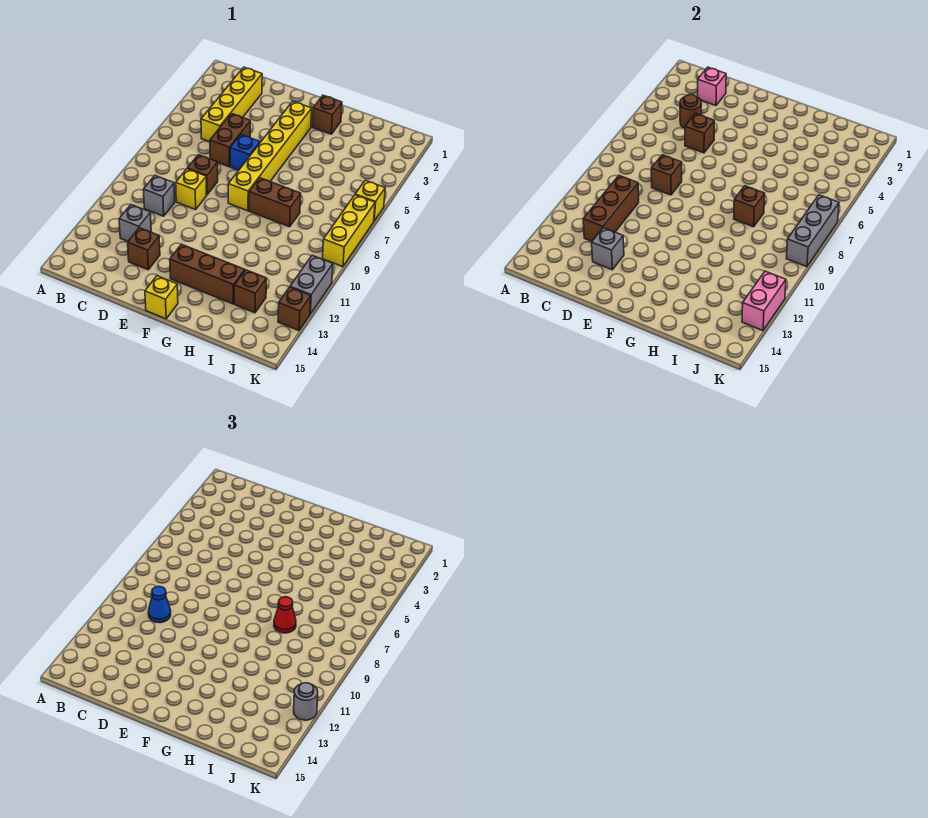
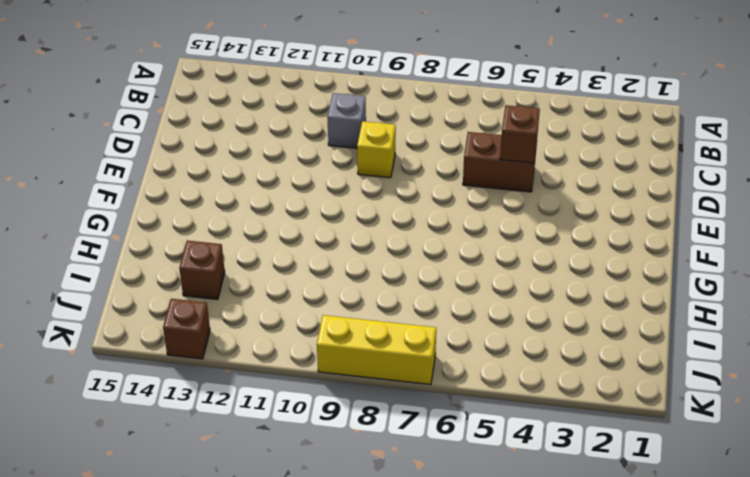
none -> yellow brick C2:C5 level 1
none -> grey brick C12 level 1
none -> brown brick D8 level 1
none -> brown brick D13 level 1

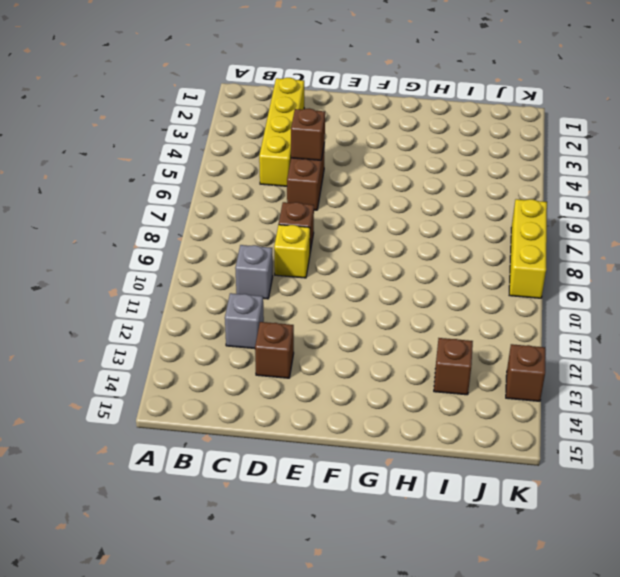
none -> blue brick E6 level 1
none -> yellow brick F3:F8 level 1
none -> brown brick F13:H13 level 1
none -> yellow brick F15 level 1

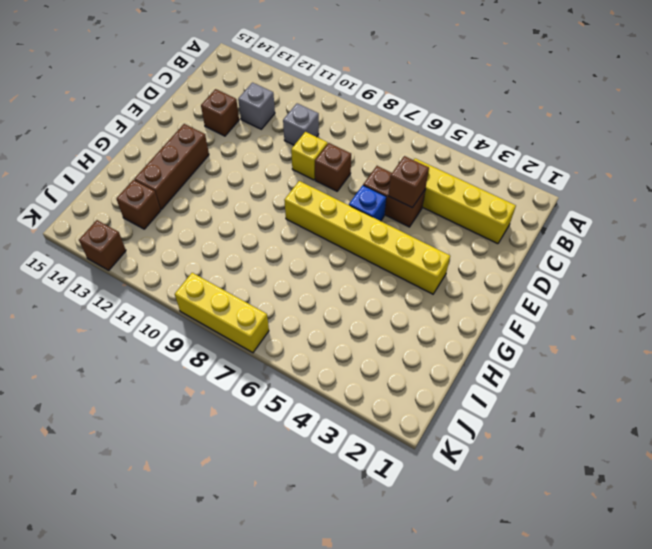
none -> yellow brick F15 level 1
none -> brown brick G2 level 1
none -> brown brick G8:H8 level 1
none -> yellow brick K6 level 1

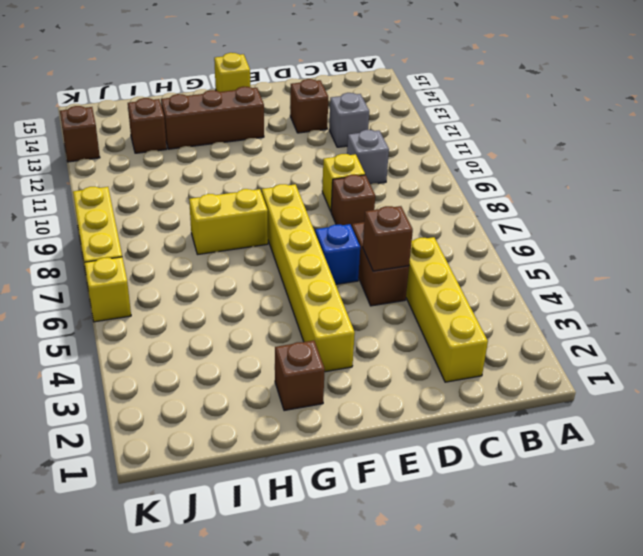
yellow brick G8:H8 level 1 -> brown brick G8:H8 level 1
none -> grey brick K11:K12 level 1
none -> pink brick C2 level 2
none -> brown round brick C4 level 2
none -> brown brick C10:C12 level 2

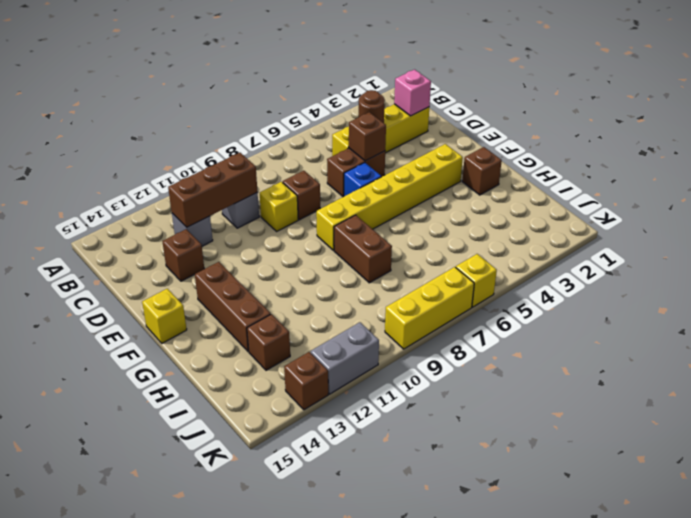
none -> brown brick D8 level 2
none -> grey brick D13 level 2
none -> brown brick H8 level 2
none -> grey brick K7:K9 level 2

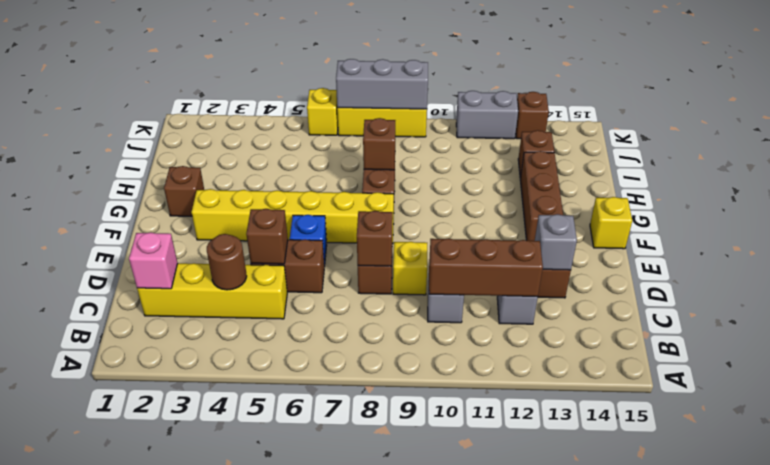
none -> pink brick K12:K13 level 2
none -> blue cone C10 level 3
none -> red cone H8 level 3
none -> grey round brick K12 level 3

